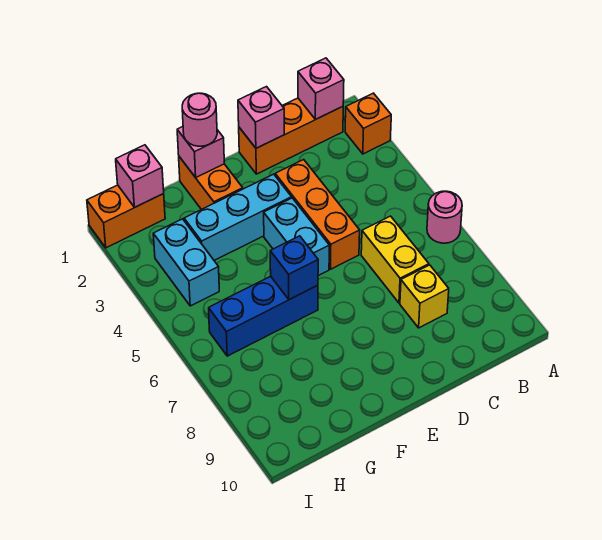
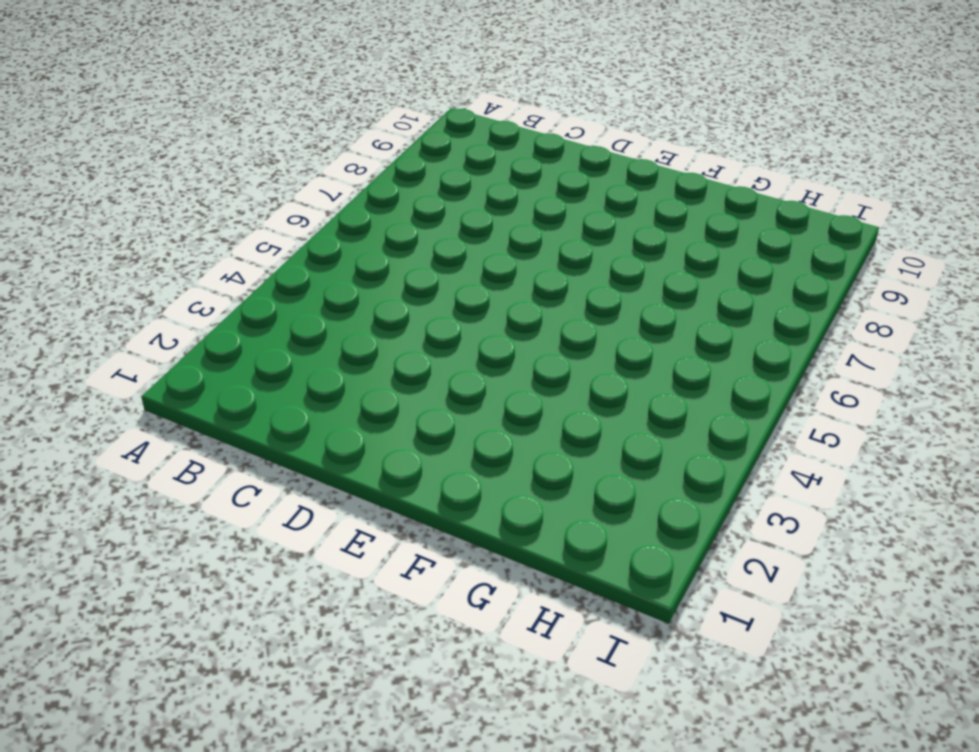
none -> orange brick A2 level 1
none -> pink round brick A6 level 1
none -> orange brick B1:D1 level 1

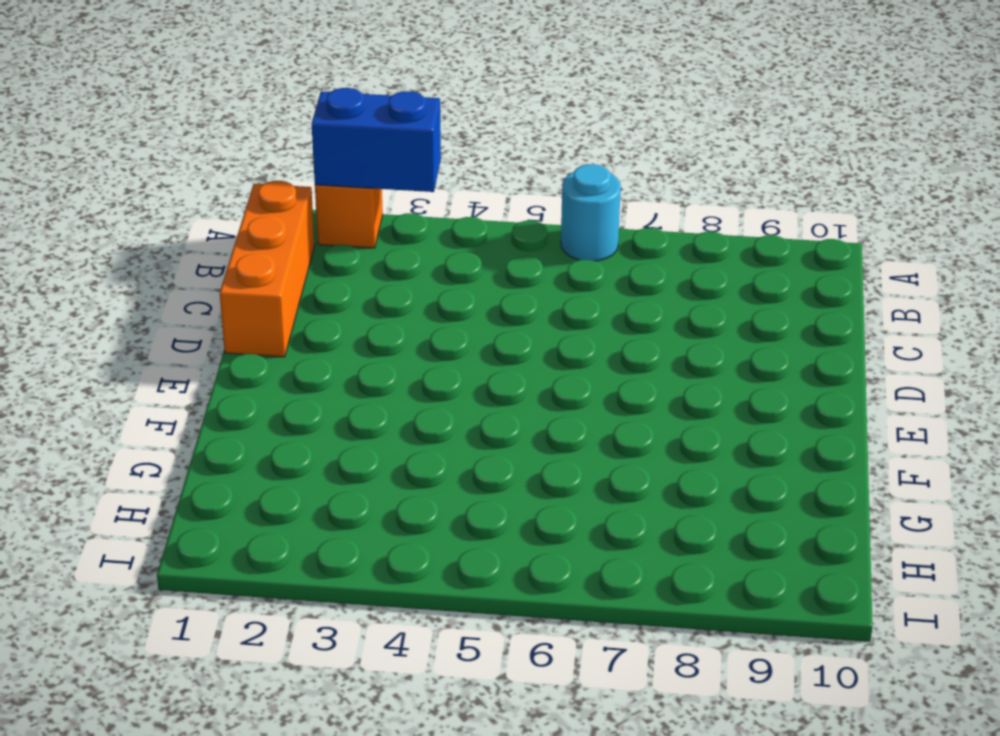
blue brick A2:A3 level 2 -> none
cyan round brick A6 level 1 -> pink round brick A6 level 1
none -> yellow brick C6:C7 level 1
none -> yellow brick C8 level 1
none -> orange brick D3:D5 level 1

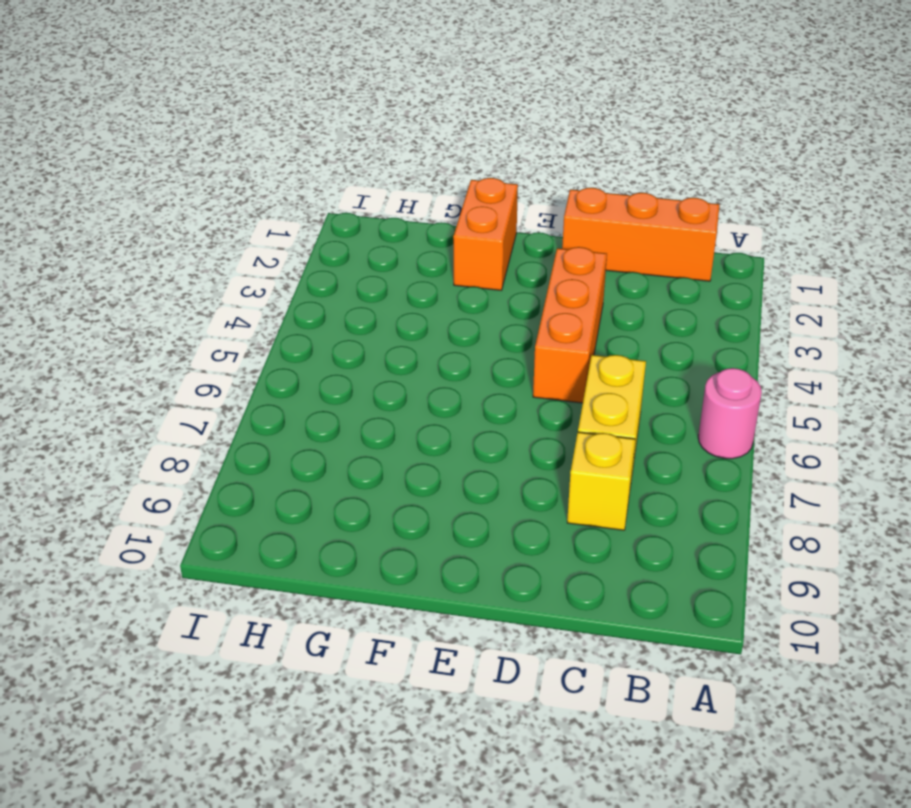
none -> orange brick A2 level 1
none -> cyan brick E3:G3 level 1
none -> cyan brick E4:E5 level 1

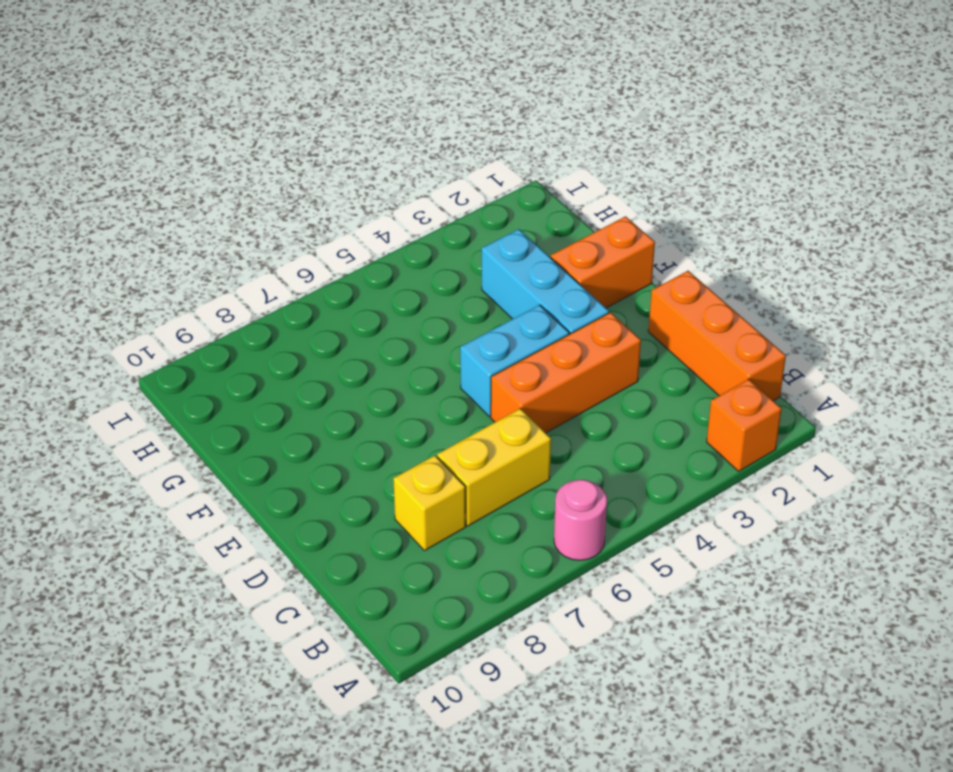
none -> blue brick F6:H6 level 1
none -> orange brick H1:I1 level 1
none -> cyan brick H3:H4 level 1

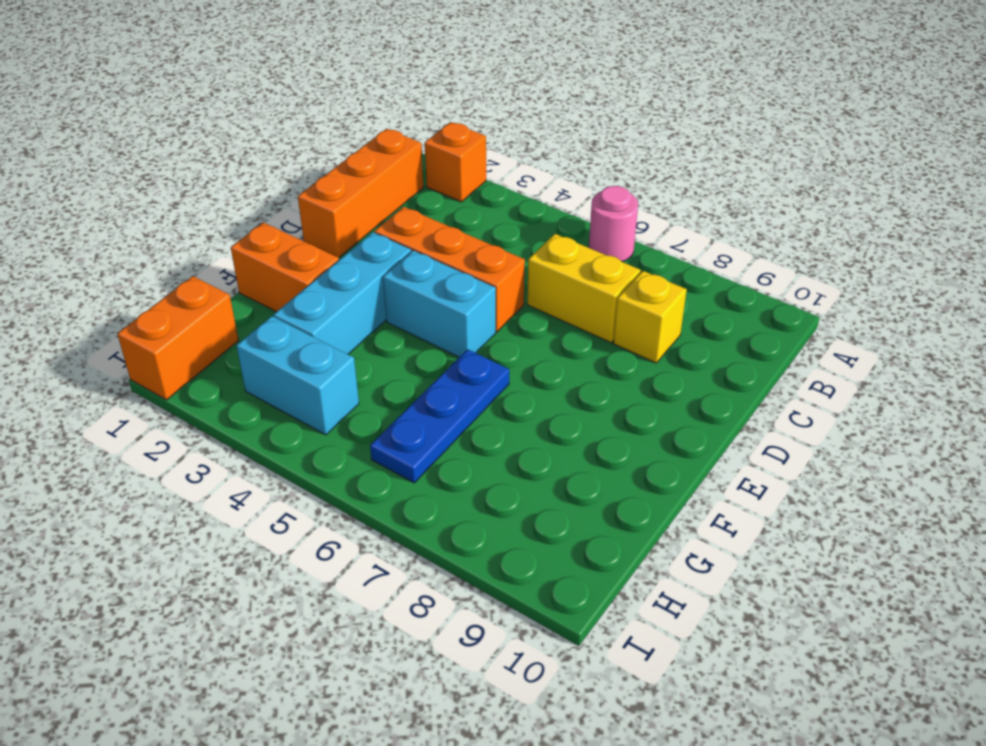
blue plate F6:H6 level 1 -> blue brick F6:H6 level 1
none -> pink brick B1 level 2
none -> pink brick D1 level 2
none -> pink brick F1 level 2

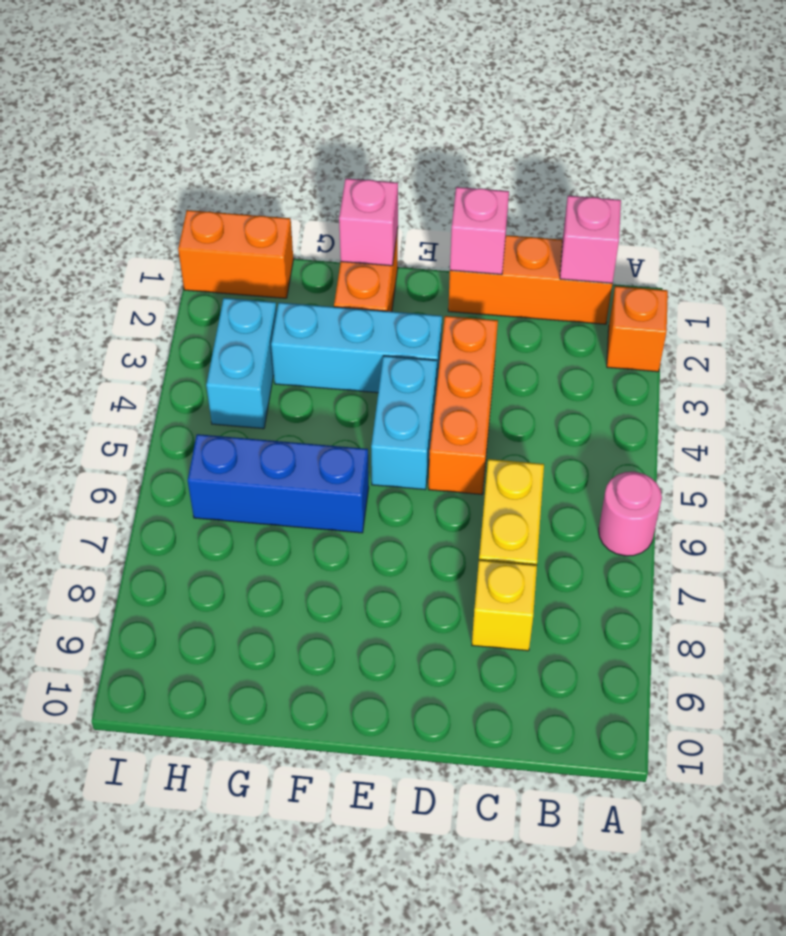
none -> blue brick F6 level 2
none -> pink brick H1 level 2
none -> pink round brick F1 level 3

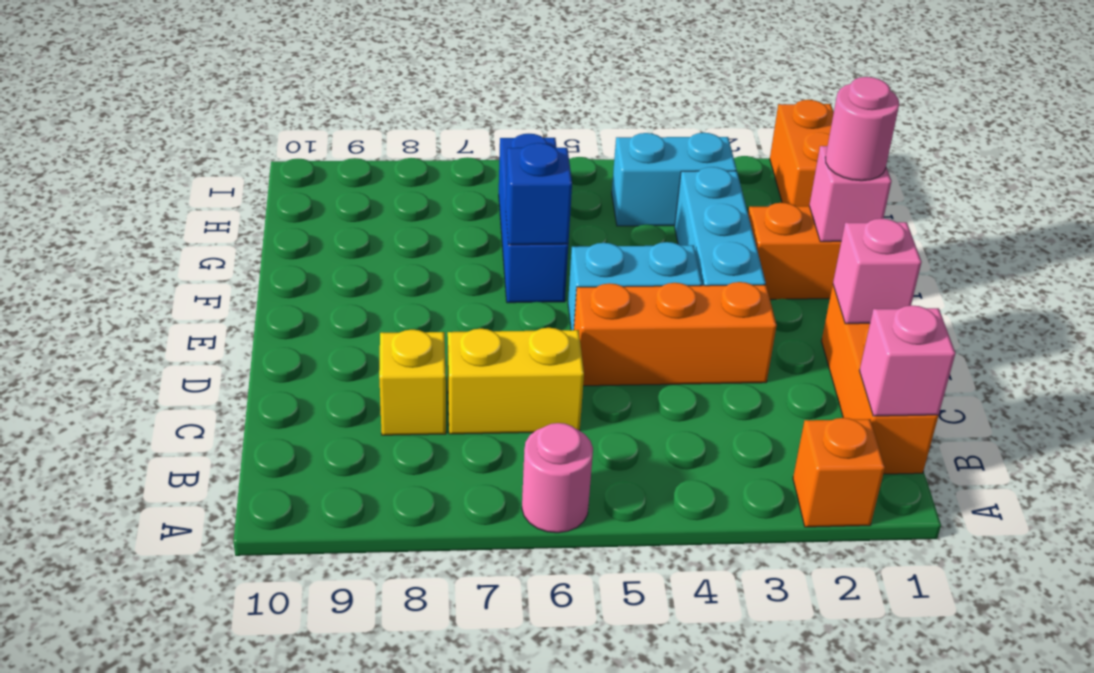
none -> pink brick H1 level 2

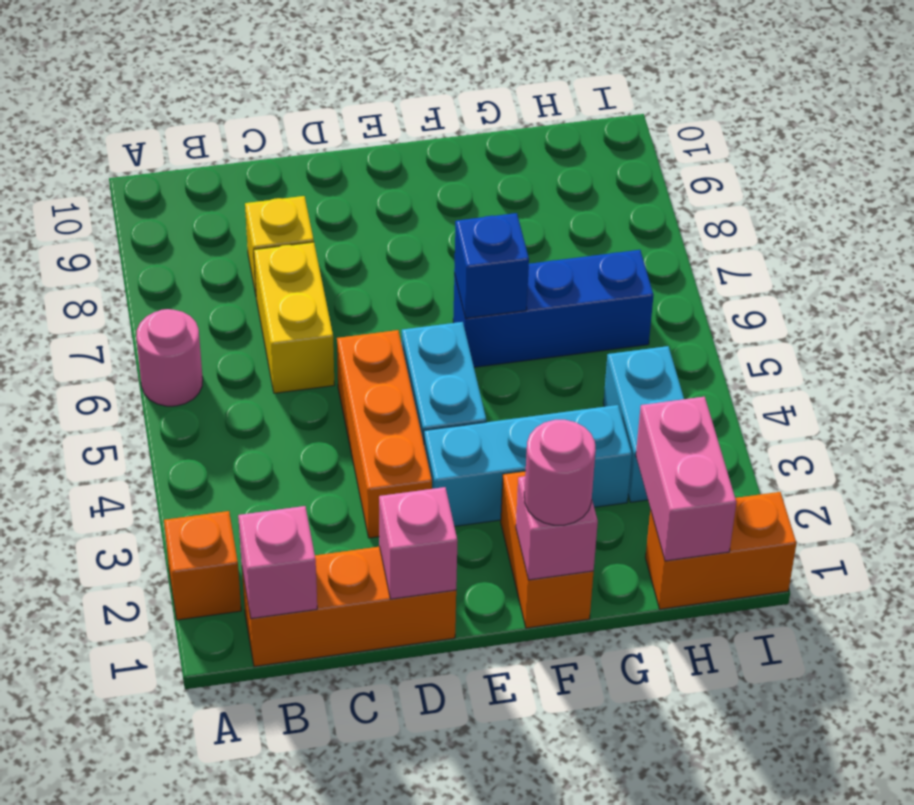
pink brick H1:H2 level 2 -> pink brick H1 level 2

